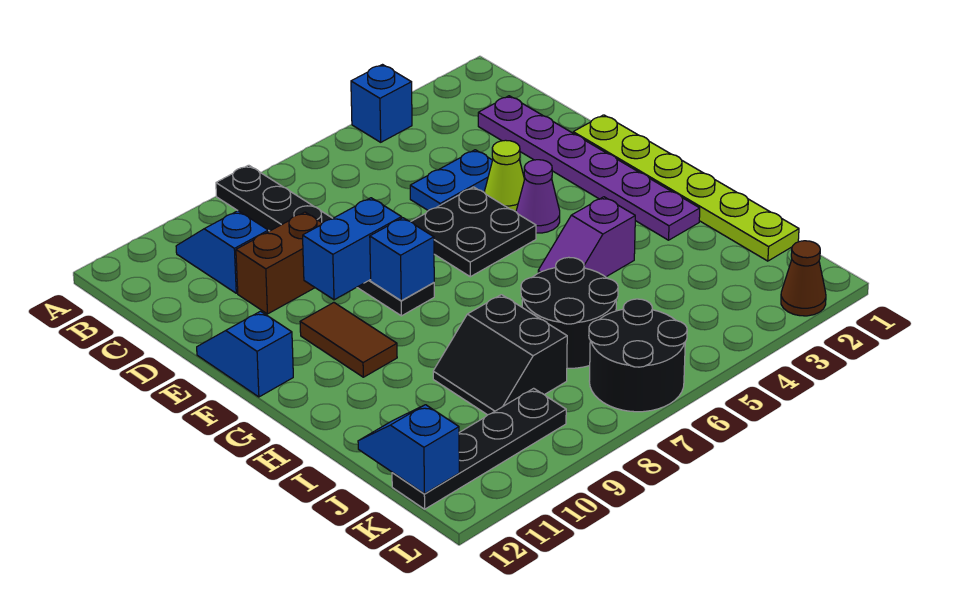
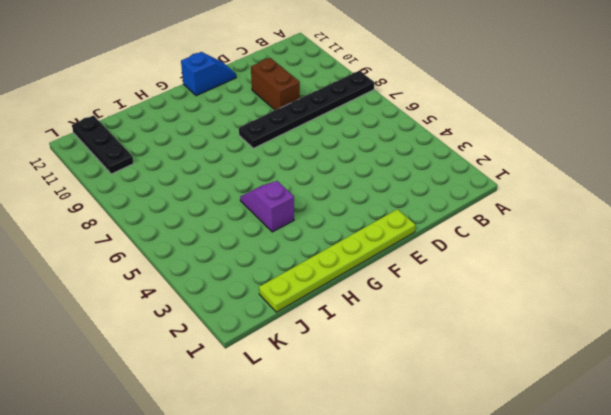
black plate K10:K12 level 1 -> black plate K9:K12 level 1
none -> blue brick A4 level 1
none -> blue slope B10:C10 level 1 top C
none -> purple plate C2:H2 level 1

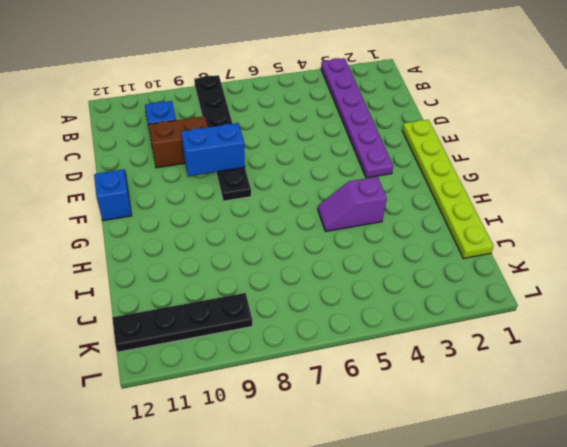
purple plate A3:F3 level 1 -> purple plate C2:H2 level 1
none -> blue brick A4 level 1
none -> blue plate D4:D5 level 1
none -> lime cone E4 level 1

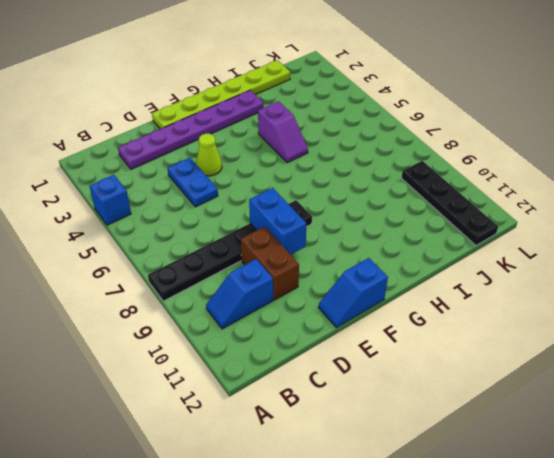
none -> black plate E5:F6 level 1
none -> purple cone F4 level 1
none -> brown tile F10:G10 level 1

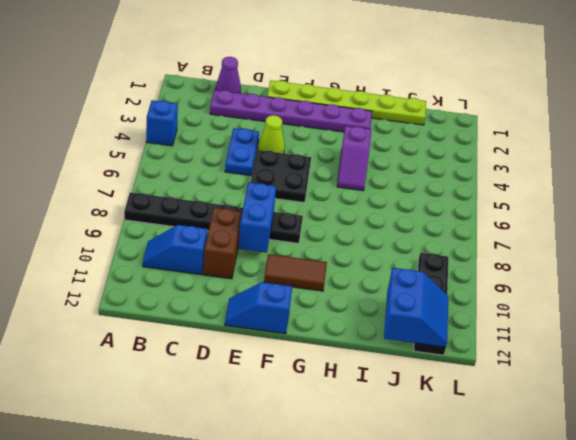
purple cone C1 level 1 -> purple cone F4 level 1
blue slope J11:K12 level 2 top J -> blue slope J12:K12 level 2 top K
none -> black round brick I6:J7 level 1
none -> black slope I8:J9 level 1 top 8
none -> black round brick K6:L7 level 1

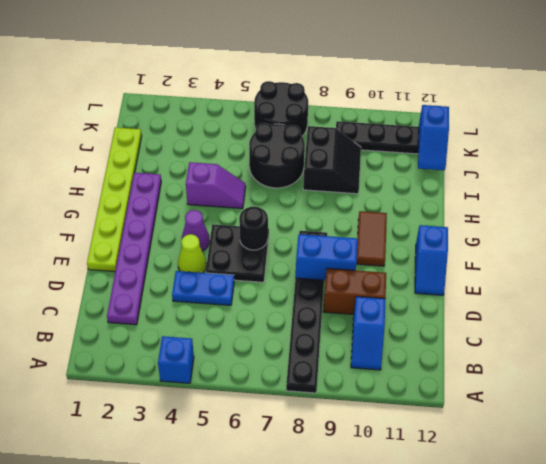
black round brick F6 level 2 -> none
none -> brown cone L2 level 1
none -> blue brick F8 level 2

